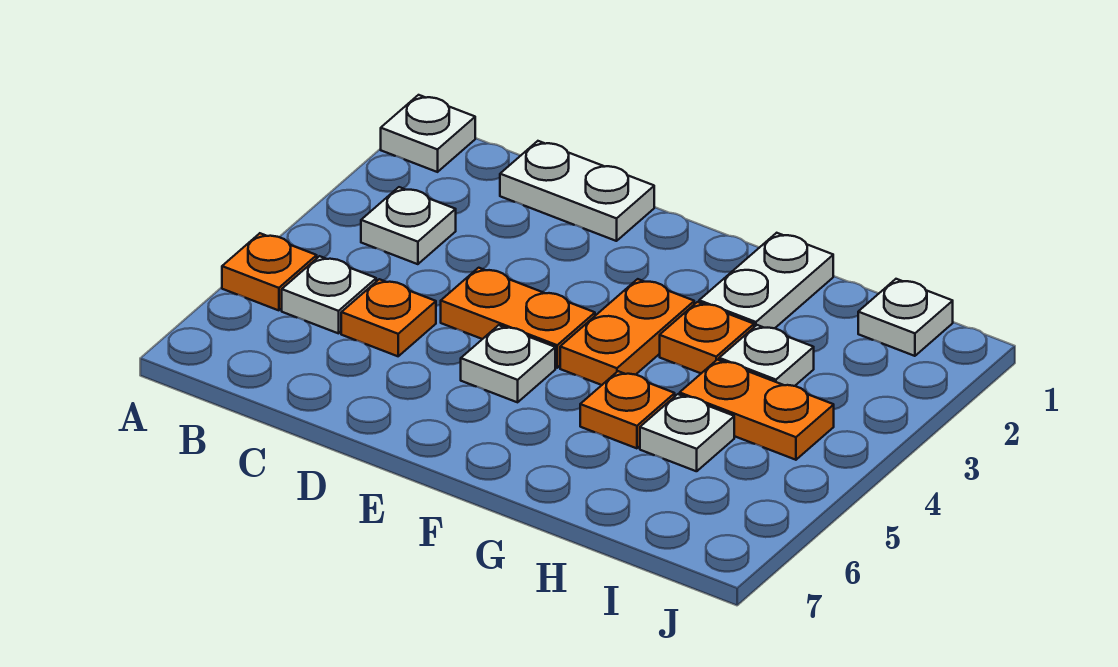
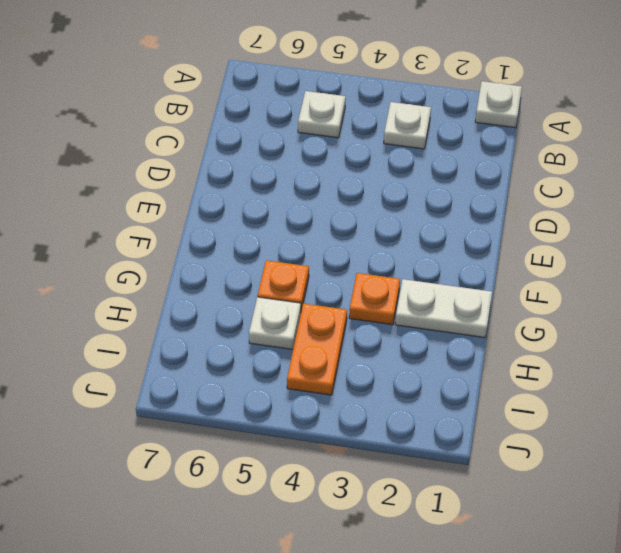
none -> orange plate A5 level 1
none -> white plate C1:D1 level 1
none -> orange plate C5 level 1

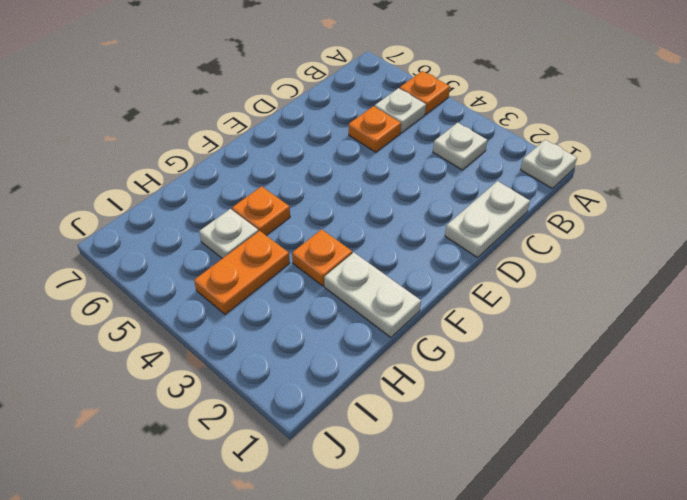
none -> orange plate D4:E4 level 1
none -> white plate E5 level 1
none -> orange plate F3:F4 level 1

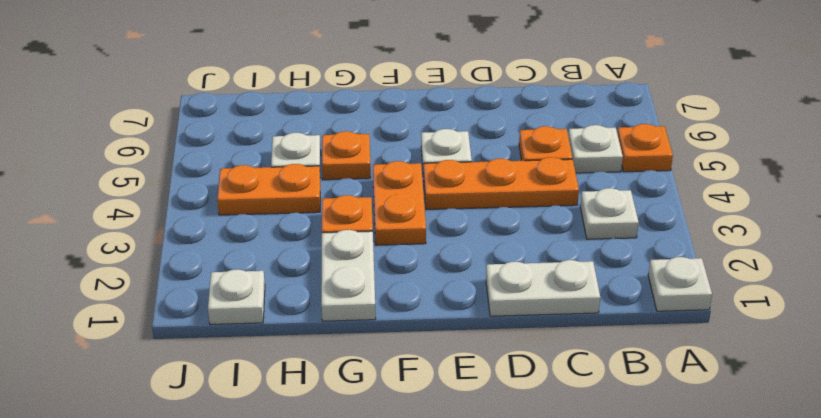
orange plate C4:E4 level 1 -> orange plate D4:E4 level 1
none -> white plate H3 level 1

